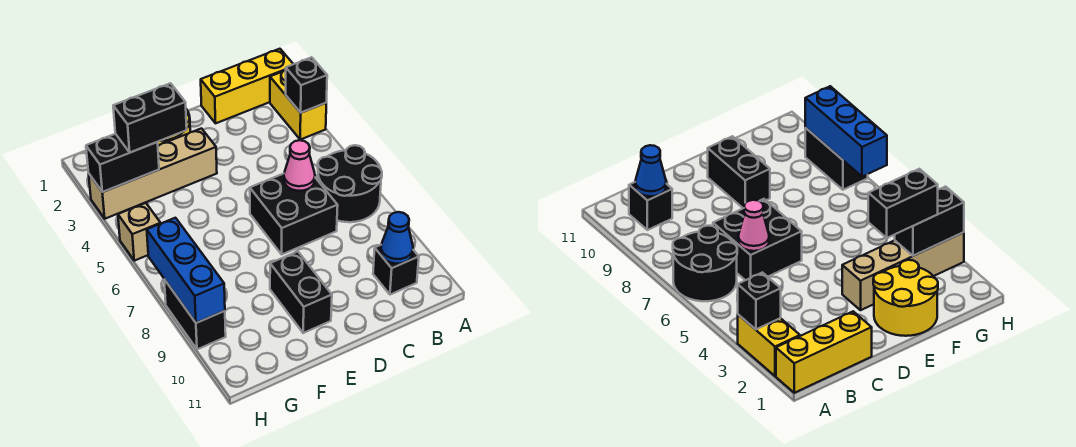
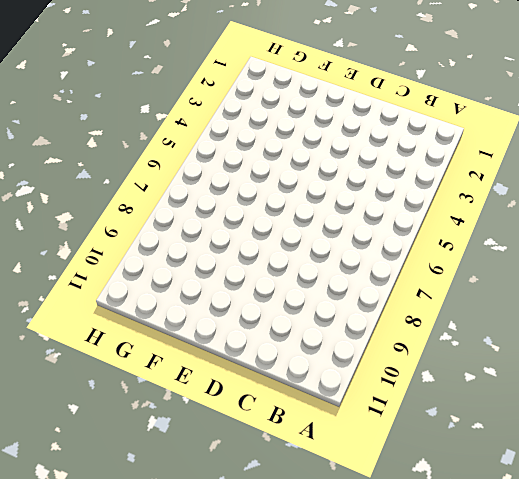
none -> yellow brick A1:C1 level 1
none -> yellow brick A2:A3 level 1
none -> black round brick A6:B7 level 1

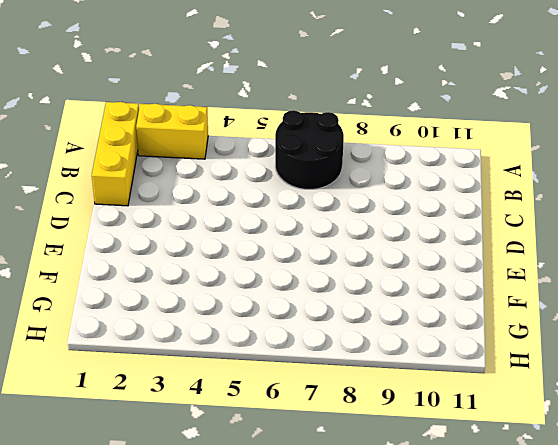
none -> black brick B10 level 1
none -> black brick C6:D7 level 1
none -> yellow round brick E1:F2 level 1

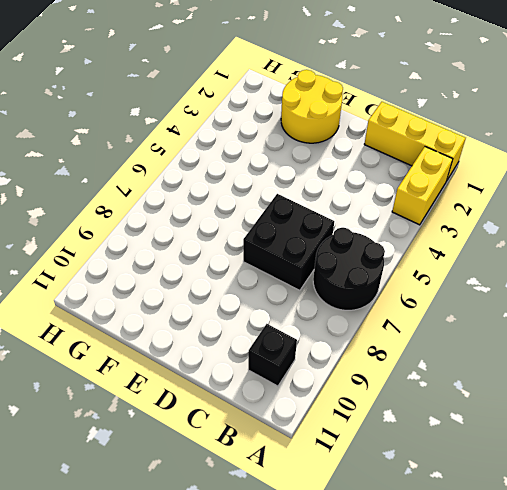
none -> tan brick E3:H3 level 1
none -> black brick E9:E10 level 1
none -> tan brick H5 level 1

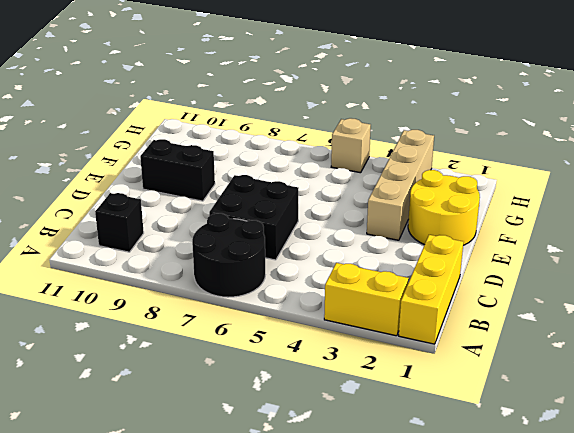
none -> black brick H8:H9 level 1
none -> black brick A3 level 2
none -> blue cone B10 level 2

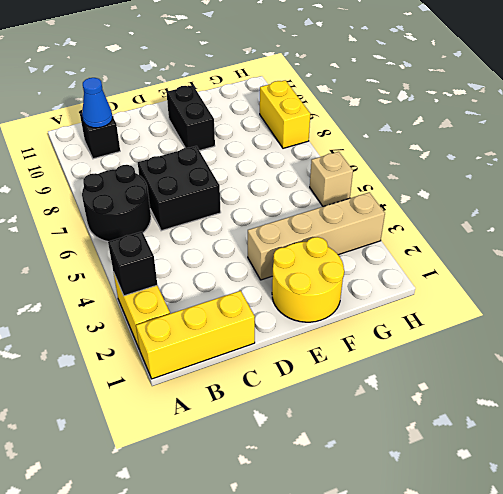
yellow brick H8:H9 level 1 -> black brick H8:H9 level 1
none -> pink cone C6 level 2
none -> black brick G3:H3 level 2
none -> blue brick H7:H9 level 2

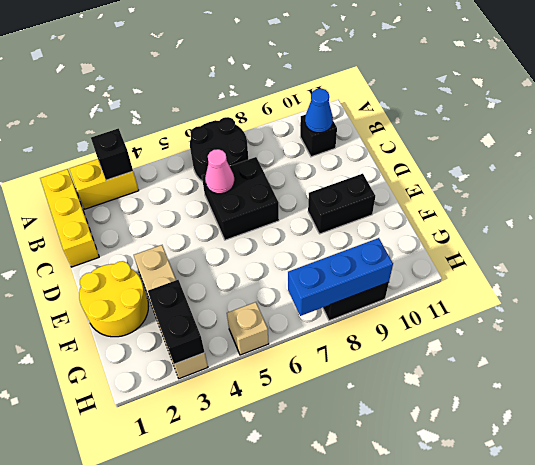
none -> black brick F3:G3 level 3

